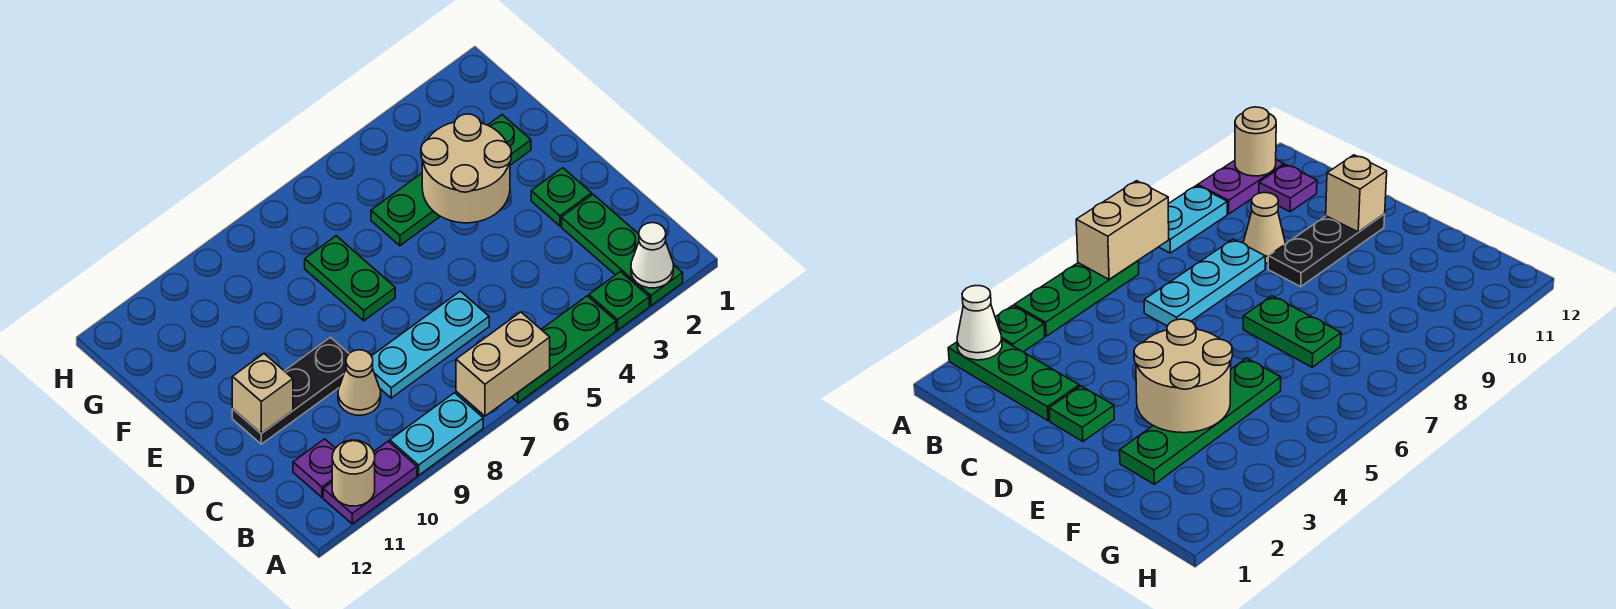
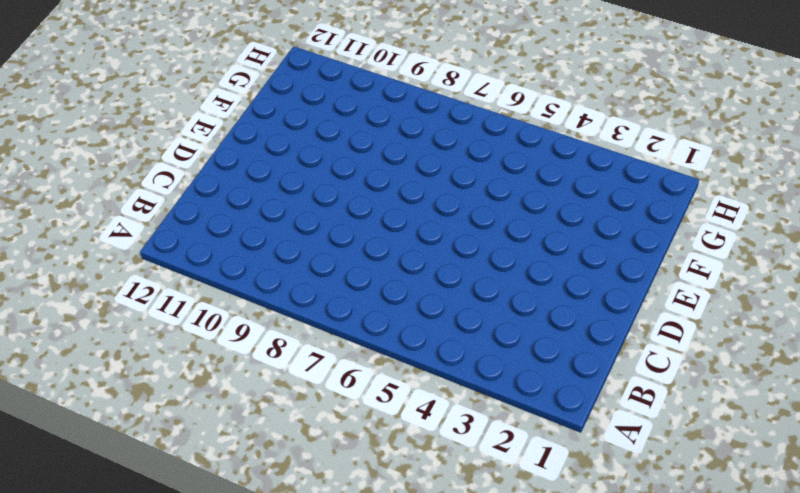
none -> green plate A2:C2 level 1
none -> green plate A3 level 1
none -> green plate A4:A6 level 1

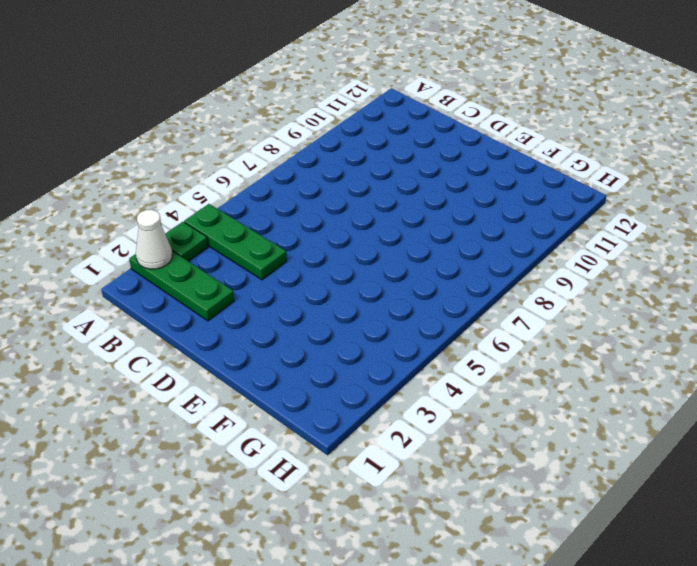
green plate A4:C4 level 1 -> green plate A4:A6 level 1
none -> cyan plate A8:A9 level 1
none -> purple plate A10:A11 level 1
none -> purple plate B11 level 1

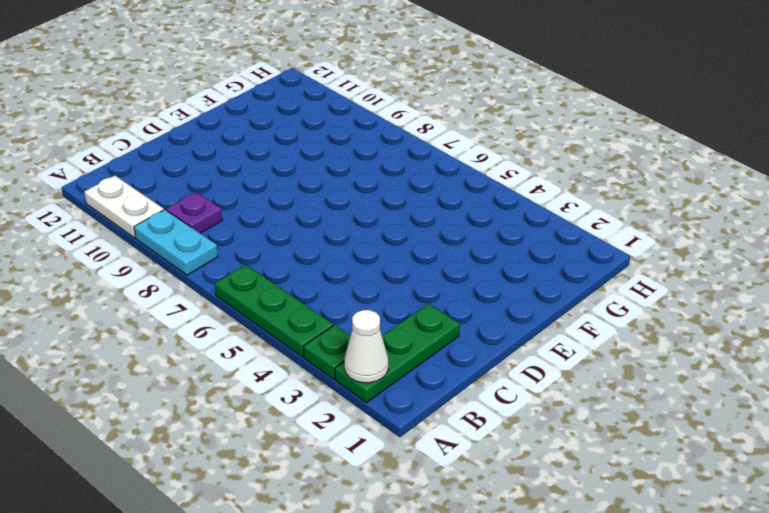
white plate A10:A11 level 1 -> purple plate A10:A11 level 1
purple plate B9 level 1 -> purple plate B11 level 1
none -> cyan plate C6:C8 level 1
none -> tan cone C9 level 1
none -> green plate D2 level 1

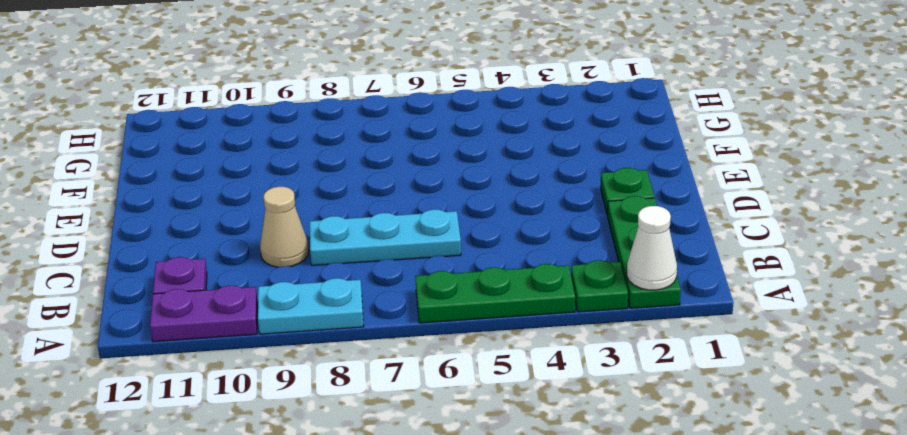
none -> black plate D9:D11 level 1
none -> green plate E7:F7 level 1
none -> green plate F2:F5 level 1

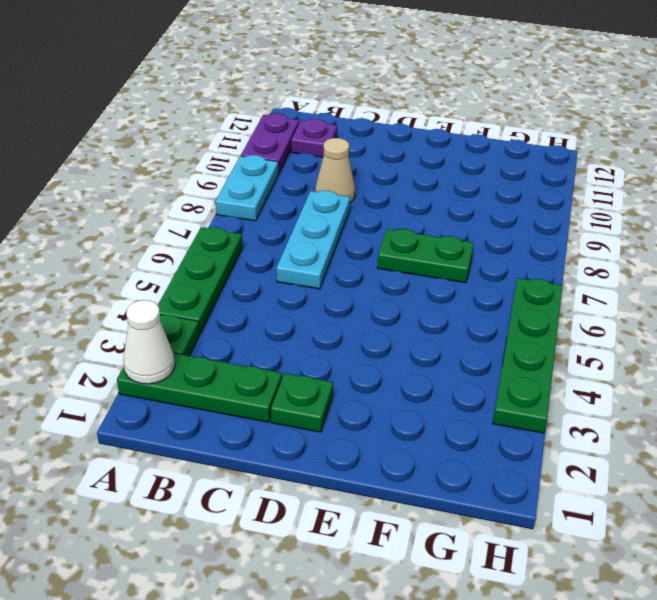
green plate H3:H6 level 1 -> green plate F2:F5 level 1
none -> black plate D9:D11 level 1
none -> tan brick A6:A7 level 2
none -> tan round brick A11 level 2

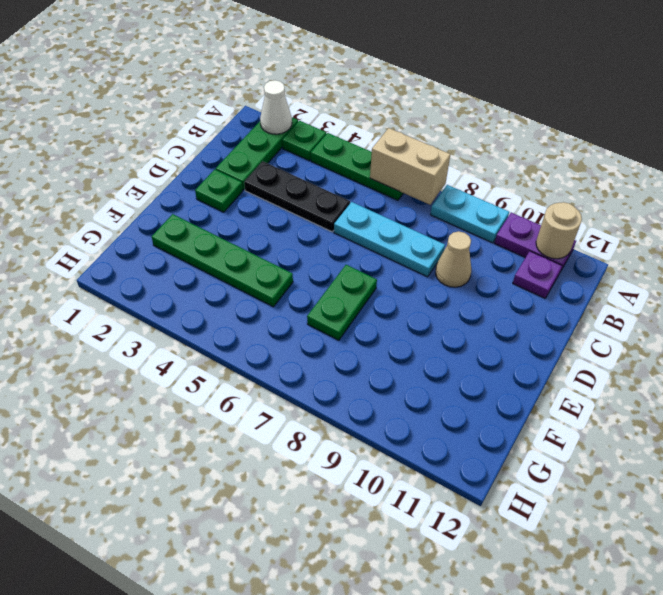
black plate C3:C5 level 1 -> black plate D9:D11 level 1
none -> tan brick D11 level 2
none -> tan round brick E3:F4 level 2

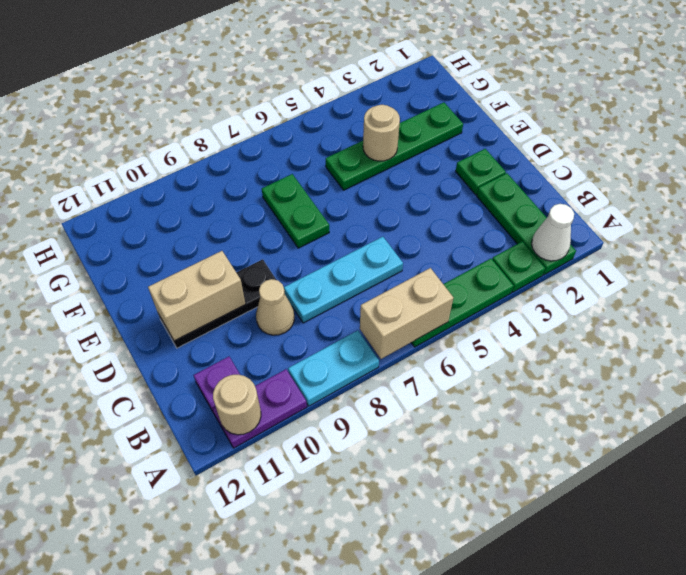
tan brick D10:D11 level 2 -> tan brick D11 level 2
tan round brick F4 level 2 -> tan round brick E3:F4 level 2

